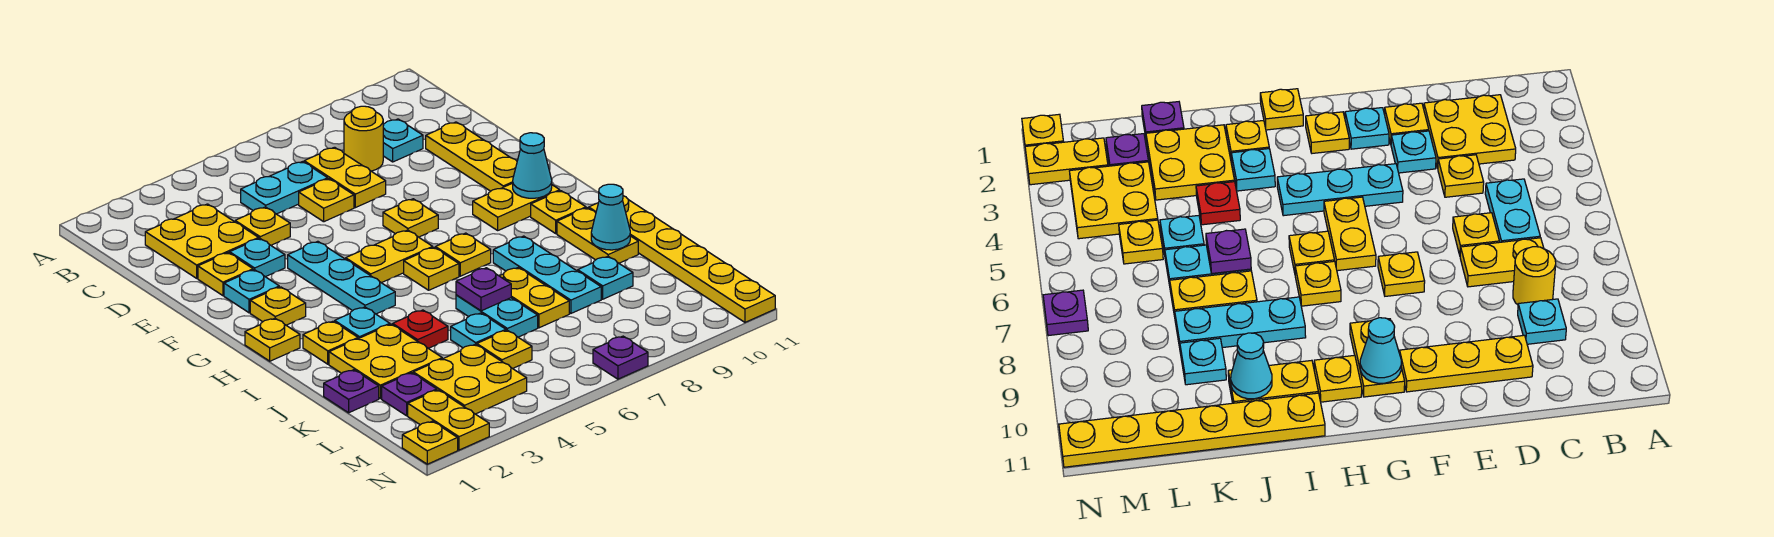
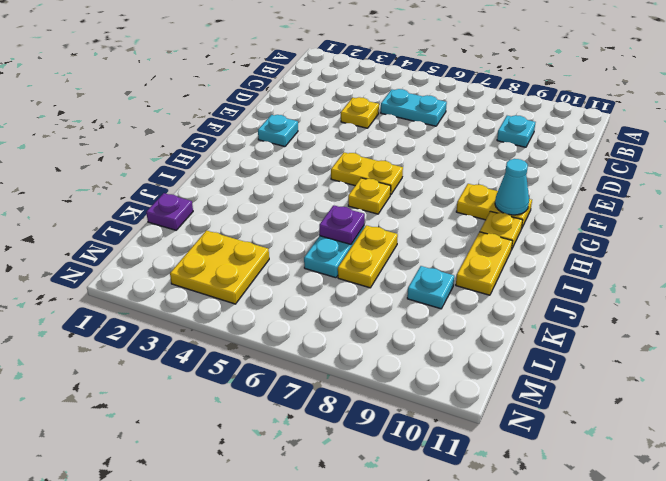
none -> yellow plate C2:D3 level 1
none -> yellow plate C7:D7 level 1
none -> yellow round brick C8 level 1
none -> yellow plate D6 level 1

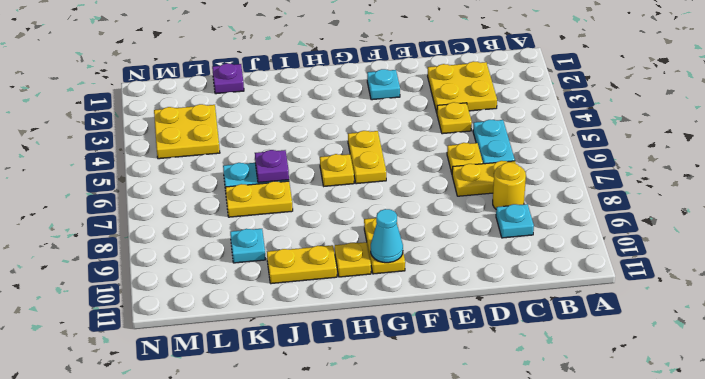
none -> yellow plate D10:F10 level 1
none -> yellow plate E2 level 1
none -> cyan plate E3 level 1
none -> cyan plate F4:H4 level 1

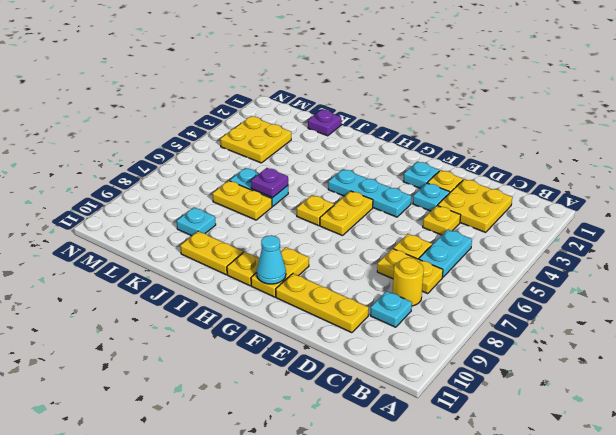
none -> yellow plate F7 level 1
none -> yellow plate G2 level 1
none -> yellow plate H1 level 1
none -> yellow plate H7 level 1

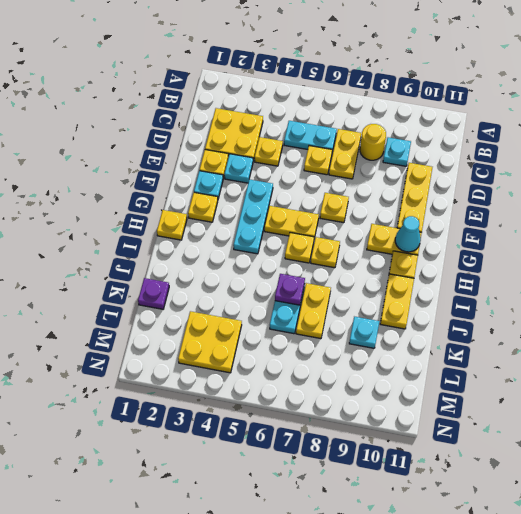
none -> yellow plate I2 level 1
none -> cyan plate I3 level 1
none -> cyan plate I8:K8 level 1
none -> yellow plate I11:N11 level 1

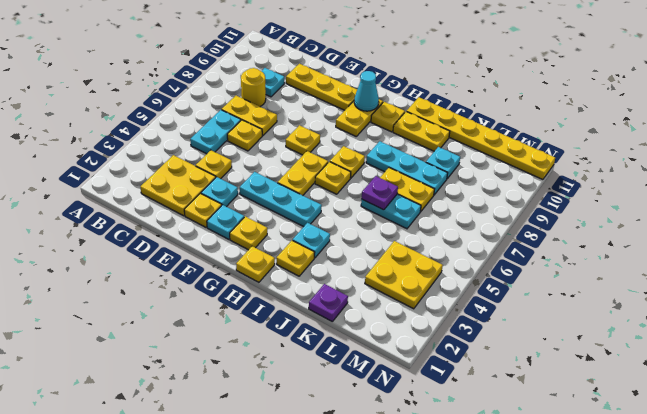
none -> yellow plate J2:K3 level 1
none -> red plate J4 level 1
none -> cyan plate K5 level 1
none -> purple plate L2 level 1

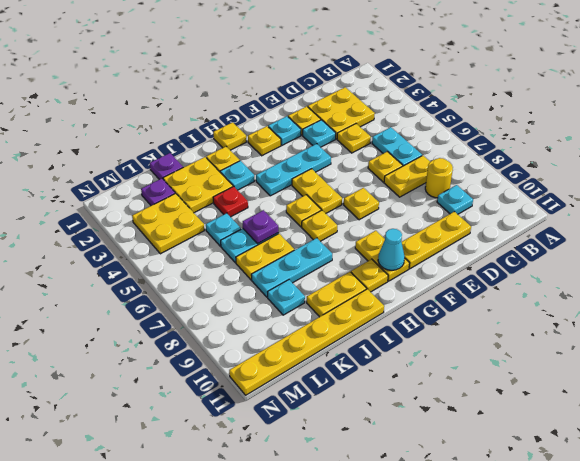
none -> yellow plate L5 level 1
none -> yellow plate M2:N2 level 1
none -> yellow plate N1 level 1
none -> purple plate N7 level 1

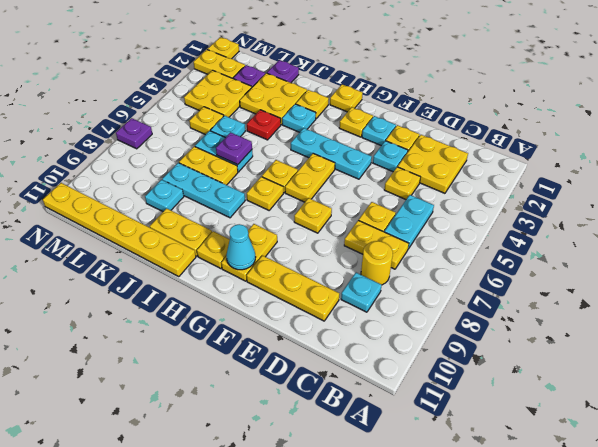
none -> cyan cone J10 level 2

